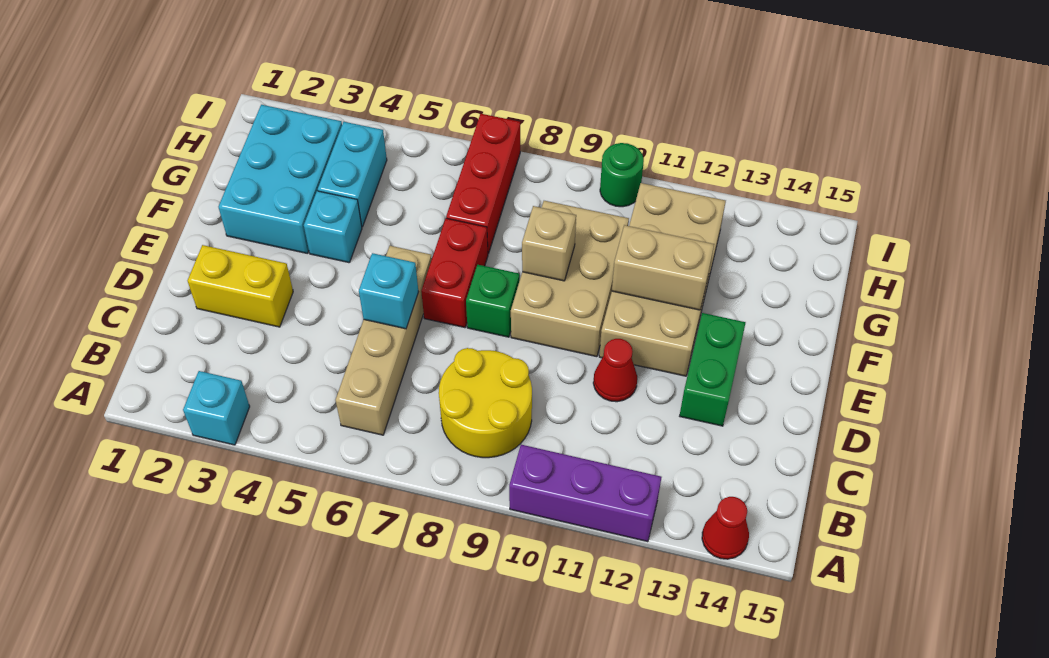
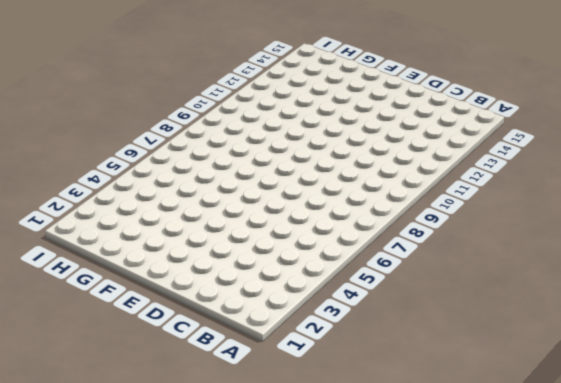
none -> cyan brick A3 level 1
none -> purple brick A10:A12 level 1
none -> red cone A14 level 1

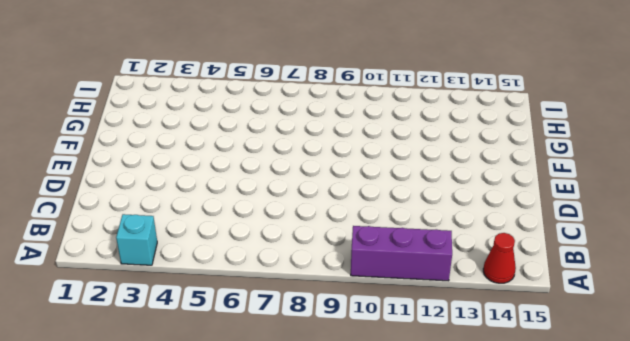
none -> tan brick B6:E6 level 1
none -> yellow round brick B8:C9 level 1
none -> yellow brick D2:D3 level 1

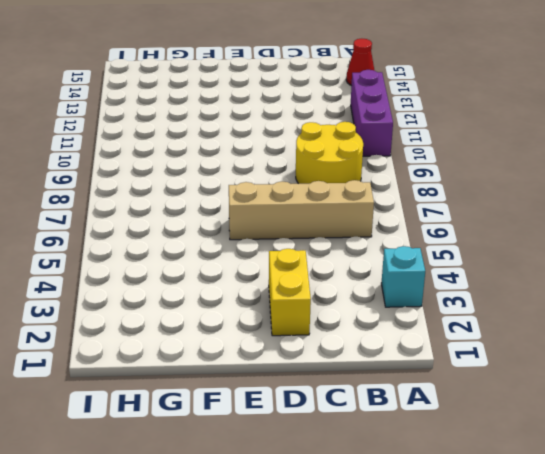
none -> red cone D11 level 1
none -> green brick D13:E13 level 1
none -> red brick E7:F7 level 1

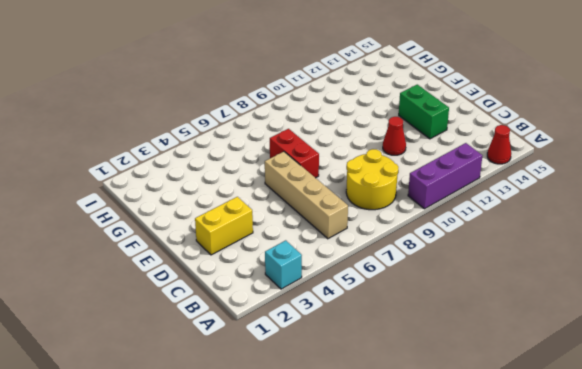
none -> green brick E8 level 1
none -> tan brick E9:G10 level 1
none -> tan brick E11:H12 level 1

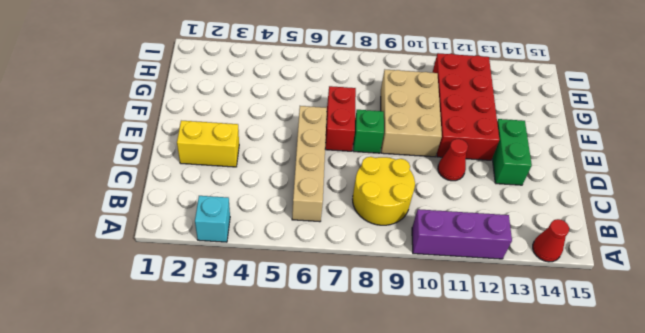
red brick E11:H12 level 1 -> tan brick E11:H12 level 1
none -> cyan brick F2:H3 level 1
none -> cyan brick F4 level 1
none -> cyan brick G4:H4 level 1

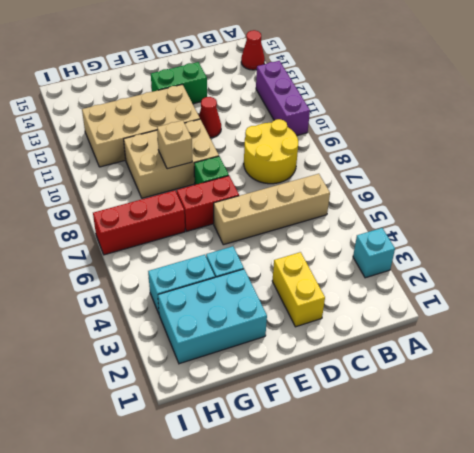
none -> green round brick I10 level 1
none -> cyan brick D6 level 2
none -> tan brick F11:F12 level 2

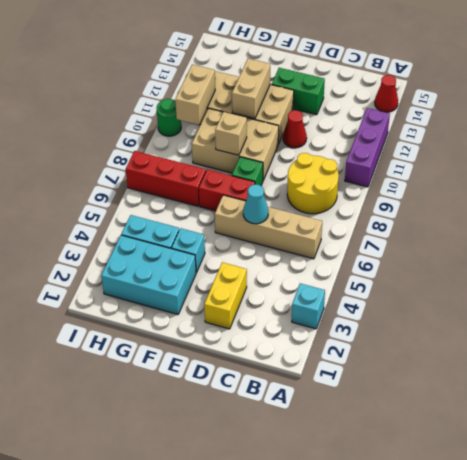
cyan cone D6 level 2 -> cyan brick D6 level 2
tan brick H10:H11 level 2 -> none

